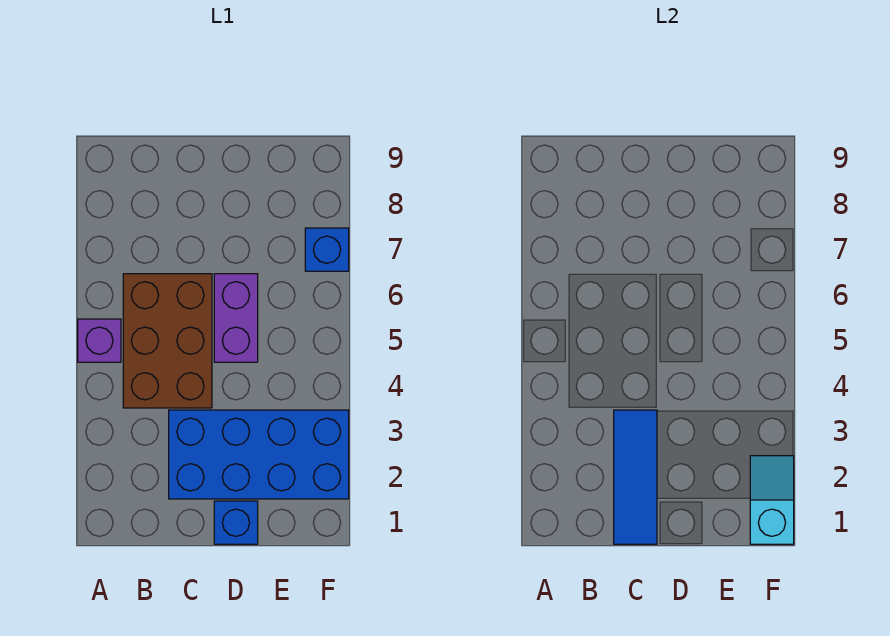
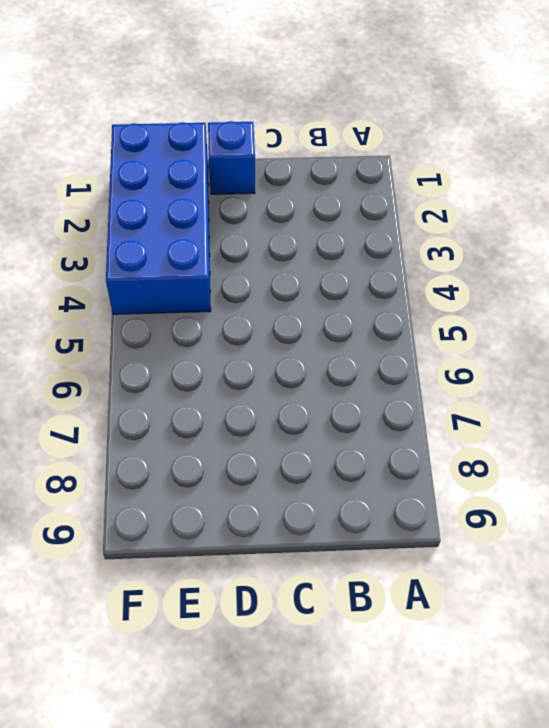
blue brick E1:F4 level 1 -> blue brick C2:F3 level 1
none -> purple brick A5 level 1
none -> brown brick B4:C6 level 1

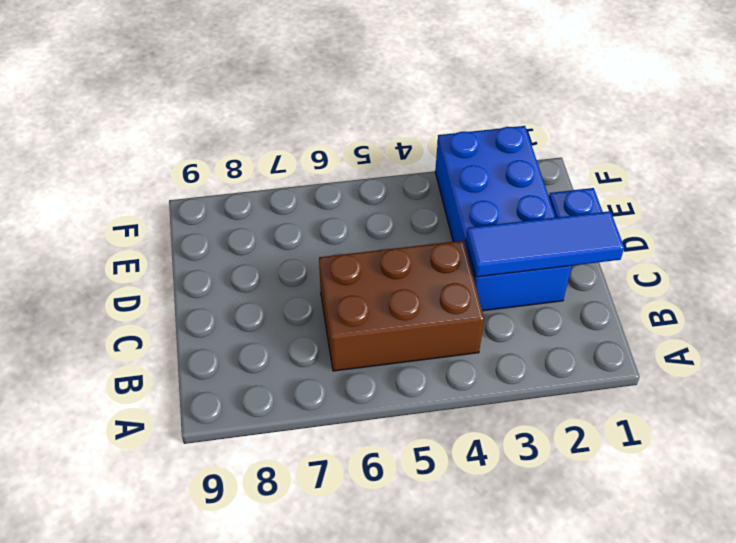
none -> purple brick A5 level 1
none -> purple brick D5:D6 level 1

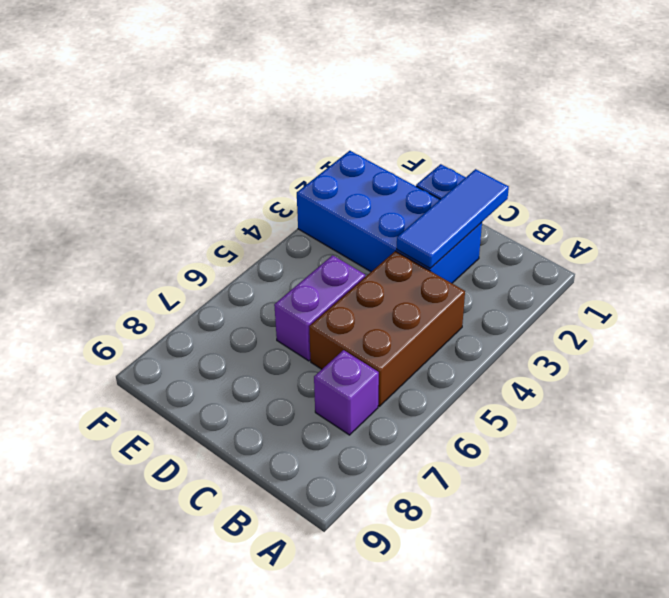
purple brick B7 level 1 -> purple brick A5 level 1
none -> blue brick F7 level 1
none -> cyan slope F1:F2 level 2 top 1

